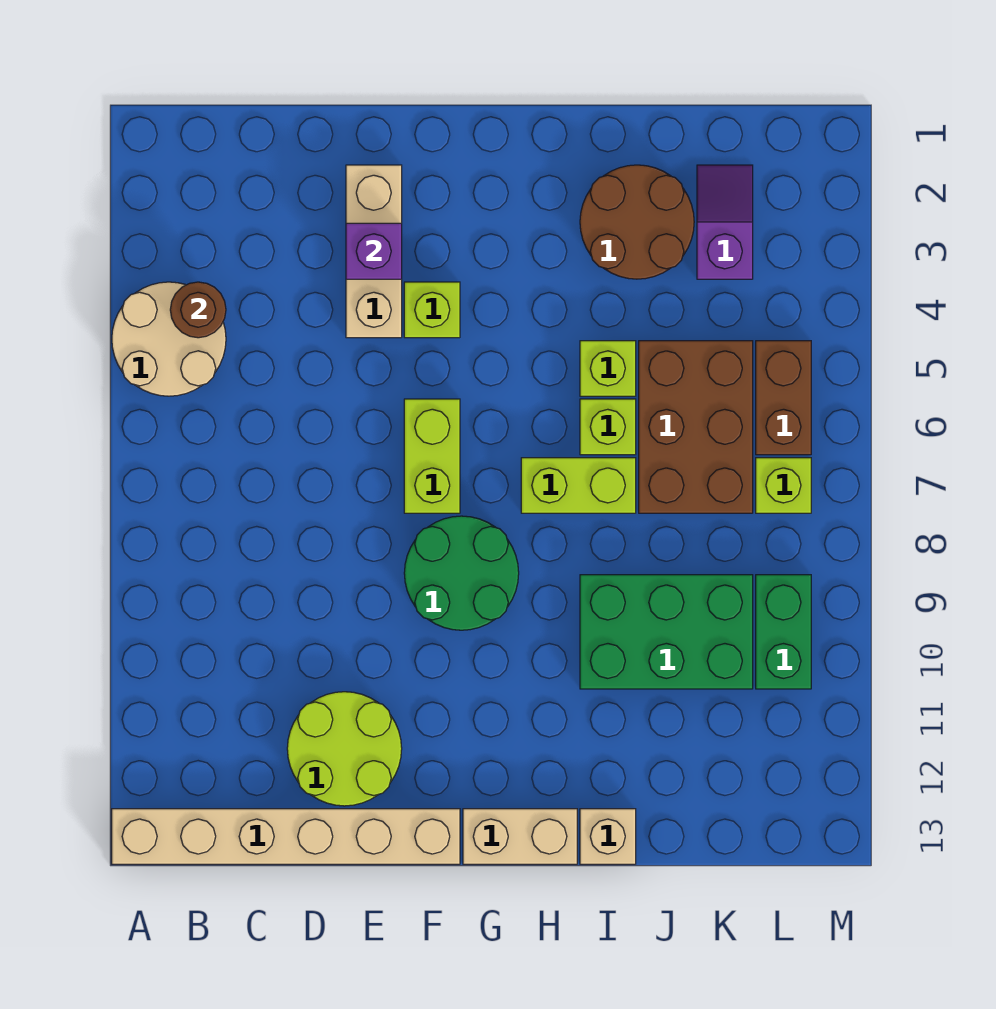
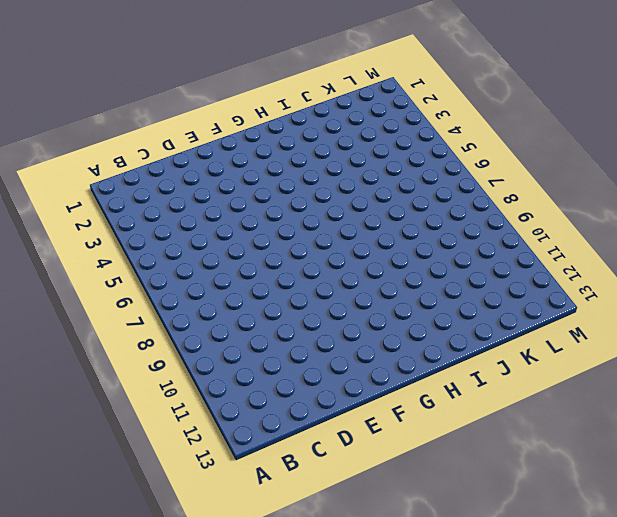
none -> tan round brick A4:B5 level 1
none -> tan brick A13:F13 level 1
none -> lime round brick D11:E12 level 1

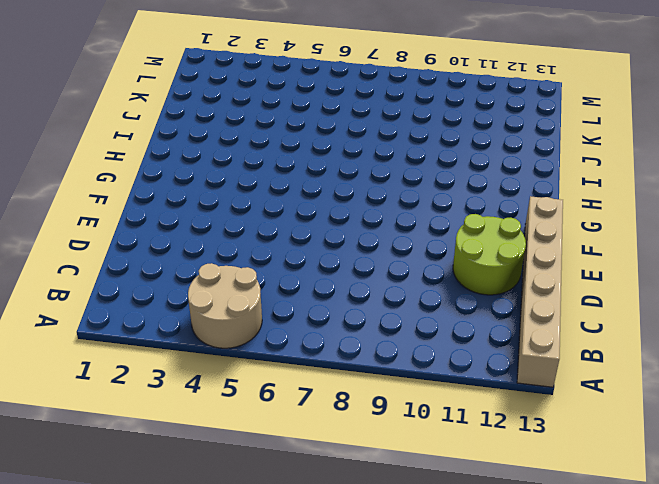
none -> tan brick E2:E4 level 1
none -> lime brick F4 level 1
none -> lime brick F6:F7 level 1

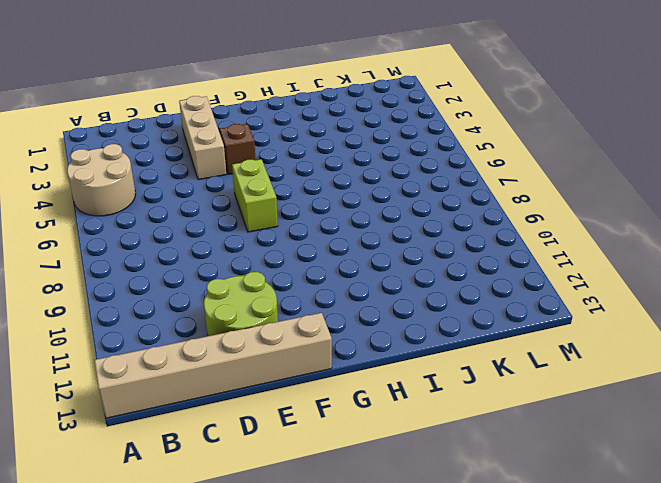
brown brick F4 level 1 -> lime brick F4 level 1
none -> green round brick F8:G9 level 1
none -> tan brick G13:H13 level 1
none -> lime brick H7:I7 level 1

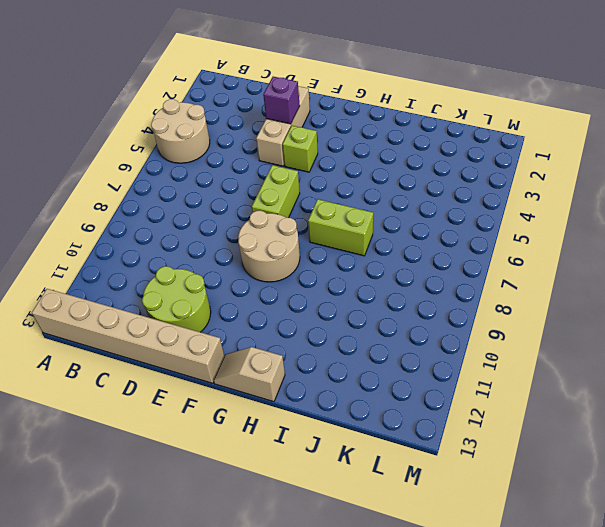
tan round brick F8:G9 level 1 -> green round brick F8:G9 level 1
tan slope G13:H13 level 1 top H -> tan brick G13:H13 level 1
none -> brown round brick I2:J3 level 1
none -> lime brick I5 level 1
none -> lime brick I6 level 1

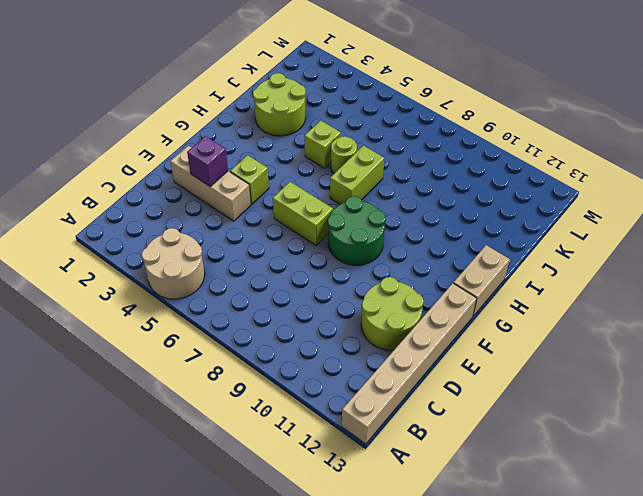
lime round brick I2:J3 level 1 -> brown round brick I2:J3 level 1
lime round brick I6 level 1 -> lime brick I6 level 1
none -> green brick I9:K10 level 1
none -> tan brick I13 level 1
none -> brown brick J5:K7 level 1

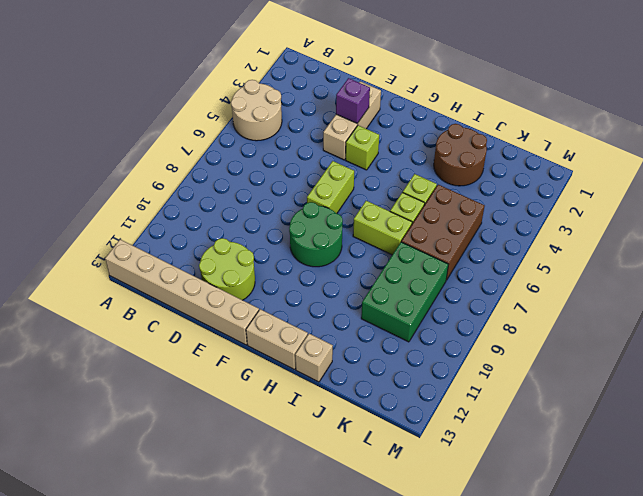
green brick J8:K10 level 1 -> green brick I9:K10 level 1
none -> purple slope K2:K3 level 1 top 3
none -> brown brick L5:L6 level 1
none -> lime brick L7 level 1

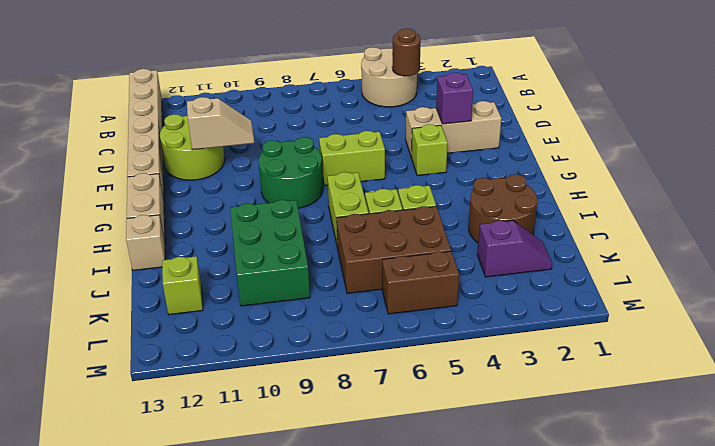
tan slope E10:E11 level 2 top 11 -> none
lime brick K12 level 1 -> lime brick L7 level 1
none -> green brick L9:L10 level 1

